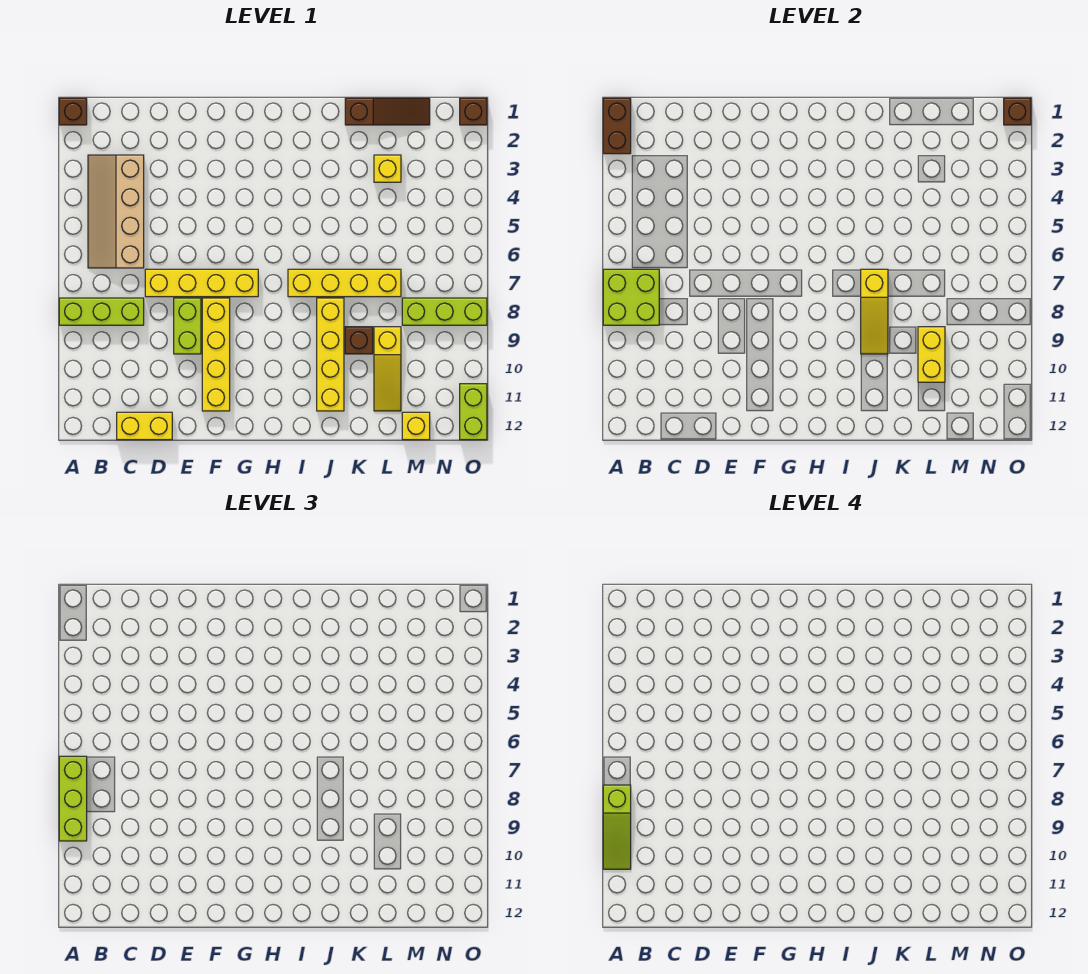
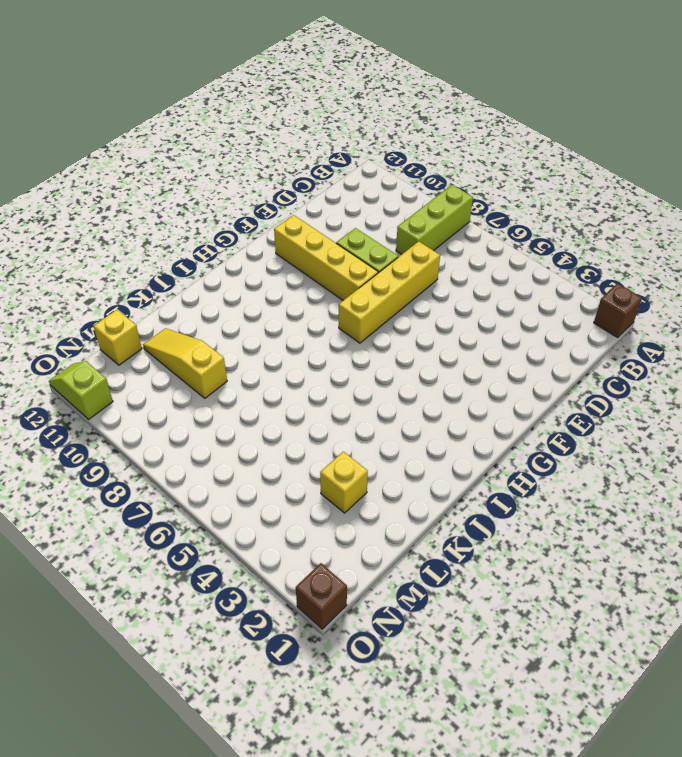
lime slope O11:O12 level 1 top 11 -> lime brick O11:O12 level 1
none -> tan slope B3:C6 level 1 top C
none -> yellow brick C12:D12 level 1
none -> yellow brick I7:L7 level 1

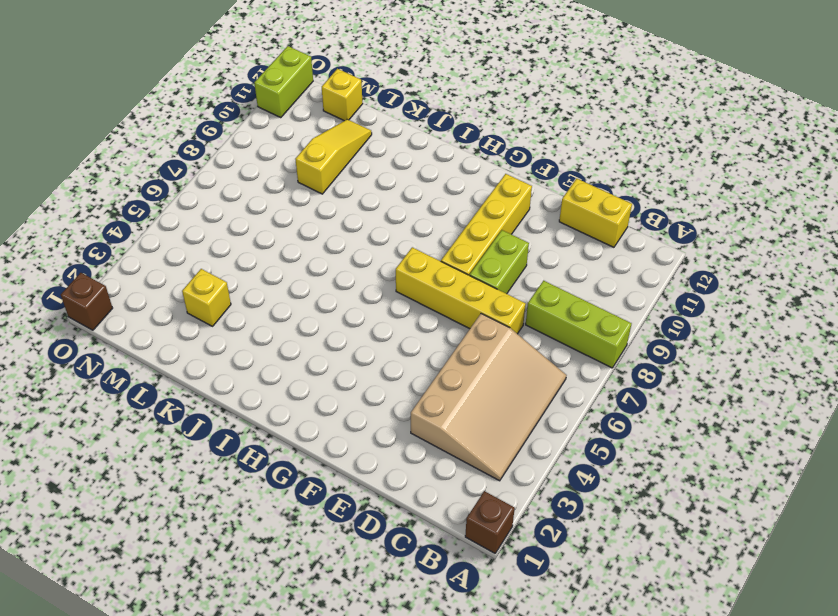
tan slope B3:D6 level 1 top D -> tan slope B3:C6 level 1 top C
none -> yellow brick I7:L7 level 1
none -> yellow brick J8:J11 level 1
none -> brown slope K1:M1 level 1 top K

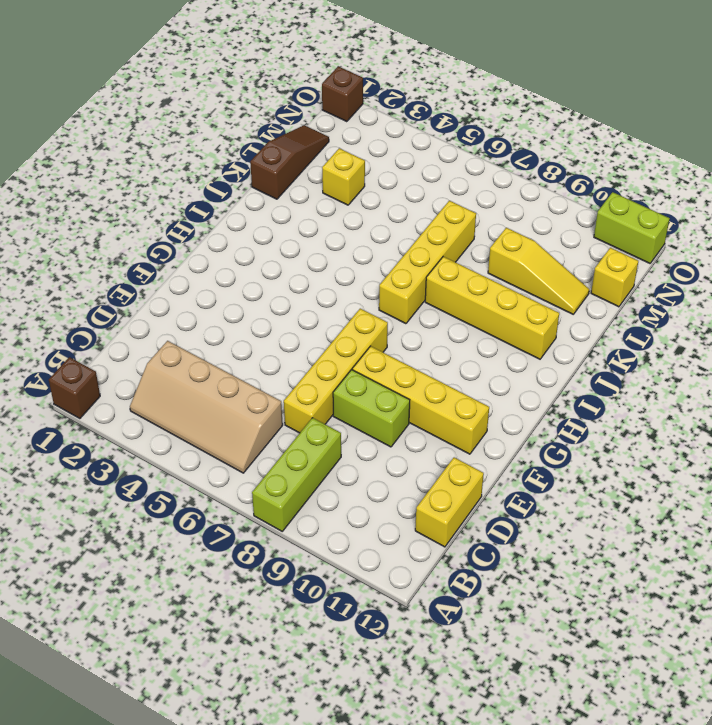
none -> brown brick K9 level 1
none -> lime brick M8:O8 level 1
none -> brown brick A1:A2 level 2

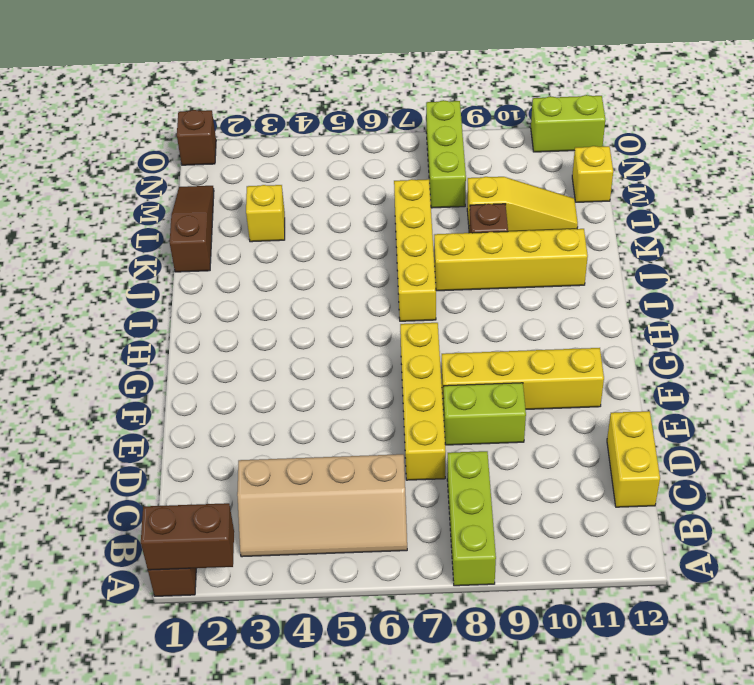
none -> lime brick A7:B8 level 2
none -> yellow slope J7:J9 level 2 top 7
none -> yellow brick L9:L10 level 2

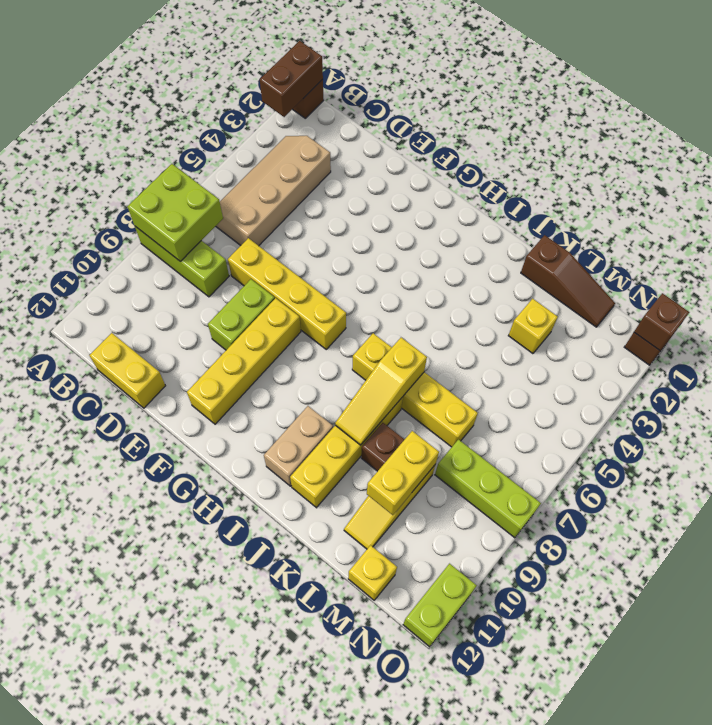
tan brick I10:I11 level 1 -> none
none -> lime brick A7:A9 level 3
none -> lime slope A8:A10 level 4 top 8

